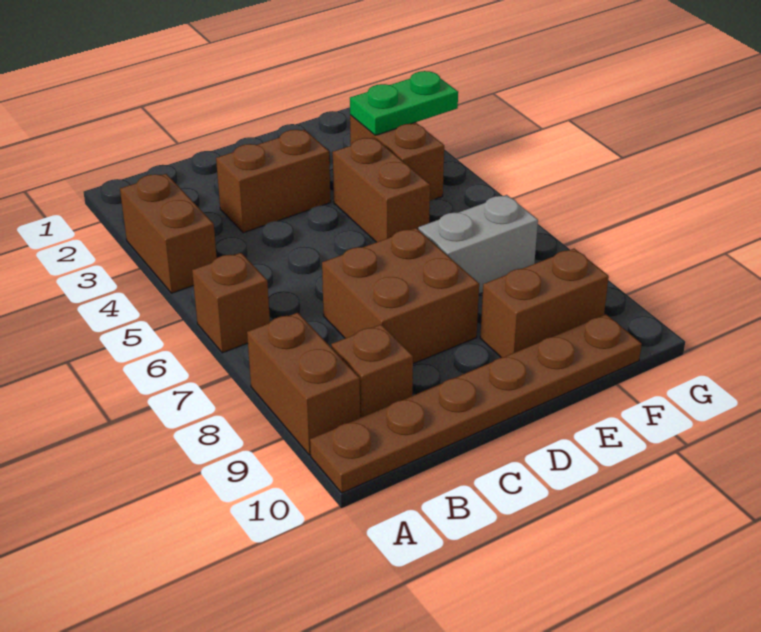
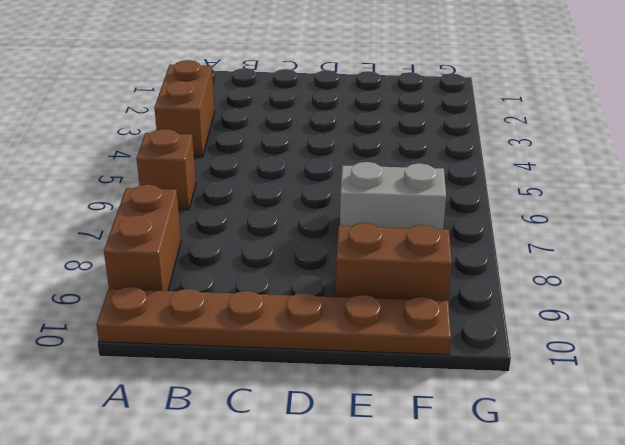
none -> brown brick B9 level 1
none -> brown brick C3:D3 level 1
none -> brown brick C7:D8 level 1

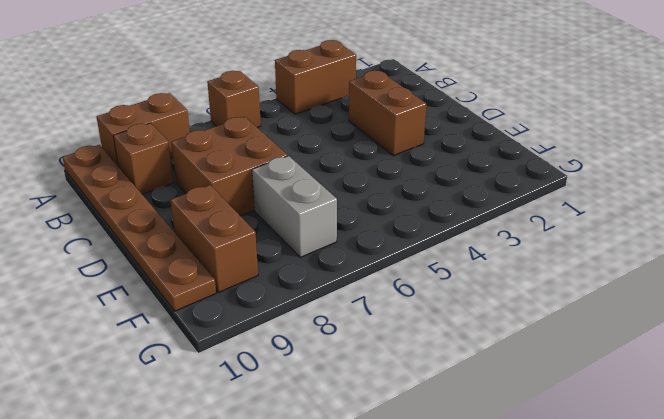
none -> brown brick E4:E5 level 1
none -> brown brick F3:F4 level 1
none -> green plate F3:G3 level 2

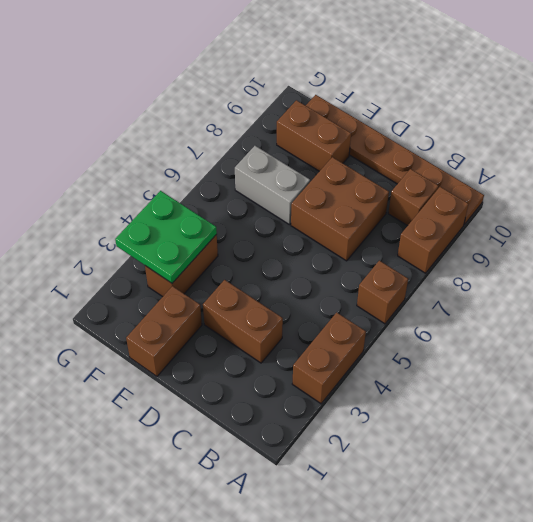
brown brick E1:E2 level 1 -> brown brick E4:E5 level 1
green plate F3:G4 level 2 -> green plate F3:G3 level 2

